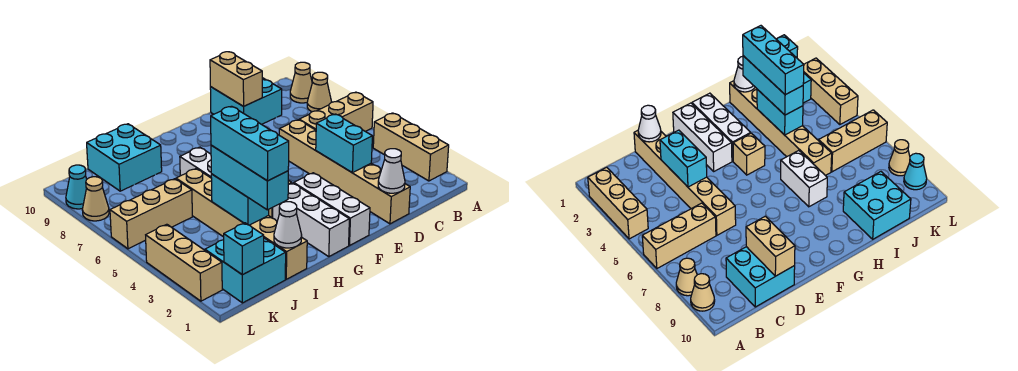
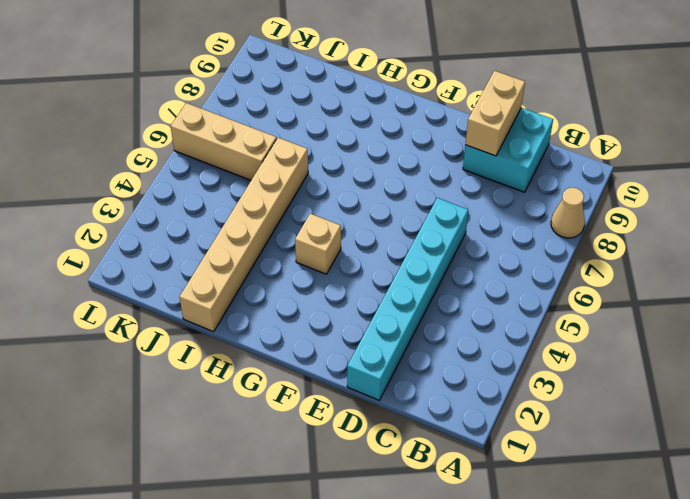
cyan brick D1:D6 level 1 -> tan brick D1:D6 level 1
none -> tan brick A2:A4 level 1
none -> tan brick A6:C6 level 1
none -> tan cone A9 level 1

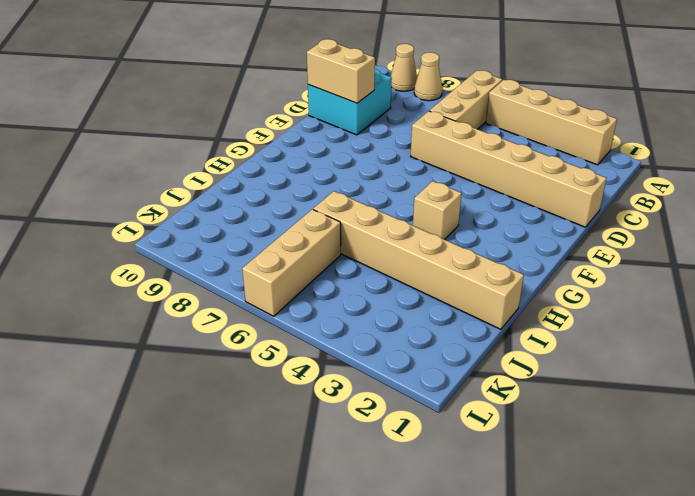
tan brick A2:A5 level 1 -> tan brick A2:A4 level 1
none -> white brick F1:F3 level 1
none -> white brick G1:G3 level 1
none -> white brick H6:H7 level 1

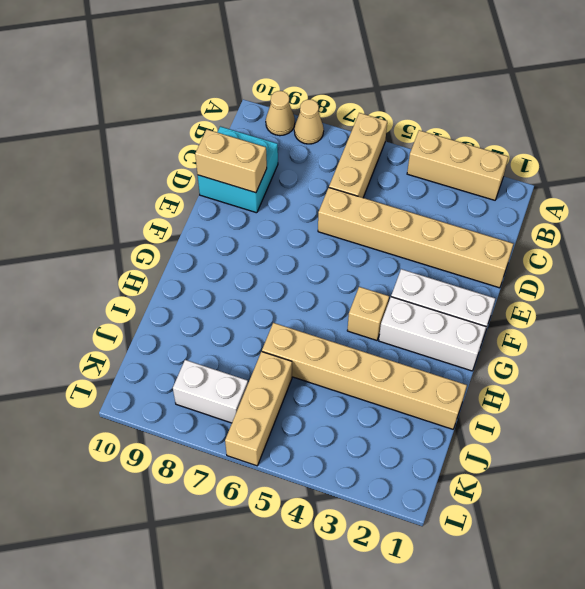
white brick K7:K8 level 1 -> white brick H6:H7 level 1
none -> cyan brick I9:J10 level 1
none -> cyan brick J1:K2 level 1
none -> tan brick L2:L4 level 1

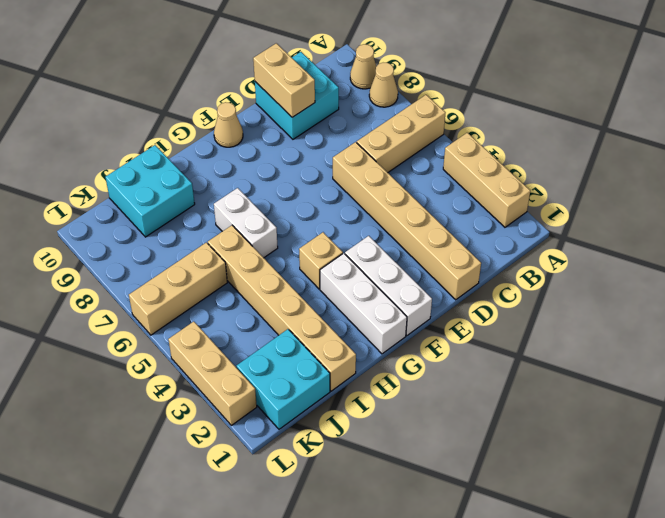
tan cone F10 level 1 -> tan cone L8 level 1
none -> cyan cone L9 level 1
none -> white cone D1 level 2
none -> cyan brick D3:D4 level 2

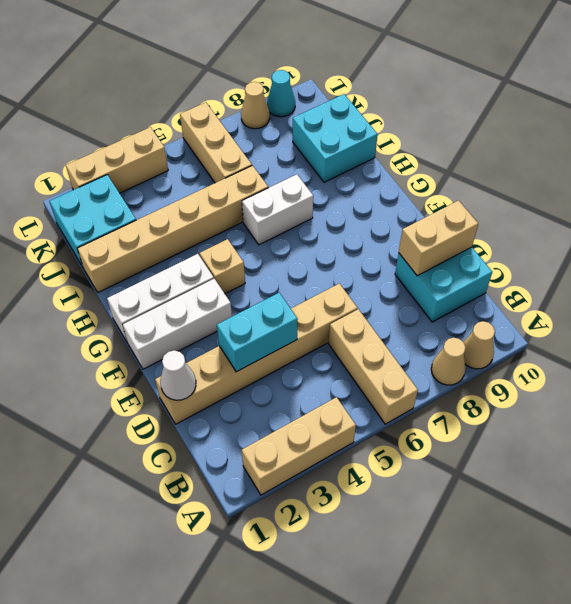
none -> white cone I1 level 2
none -> cyan brick I3:I4 level 2
none -> cyan brick K1 level 2

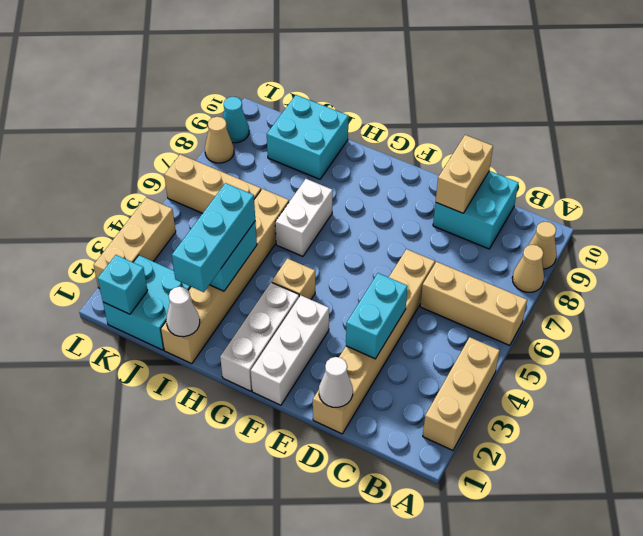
none -> cyan brick I2:I4 level 4

